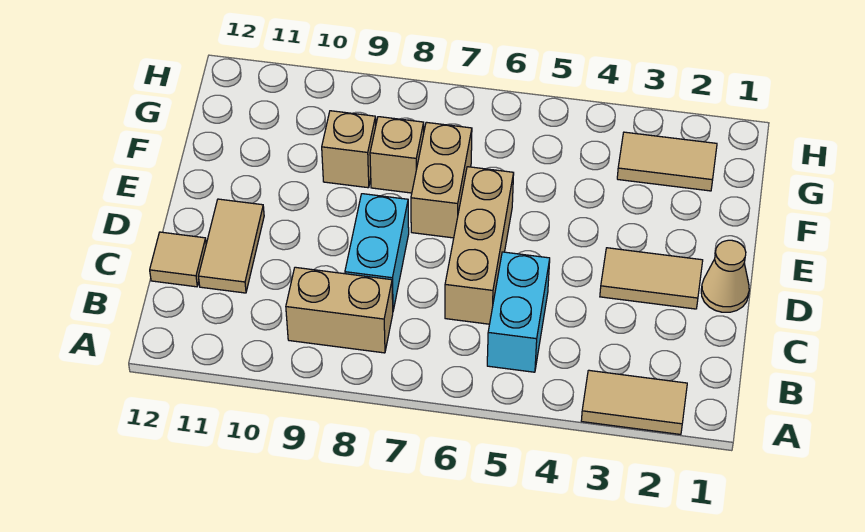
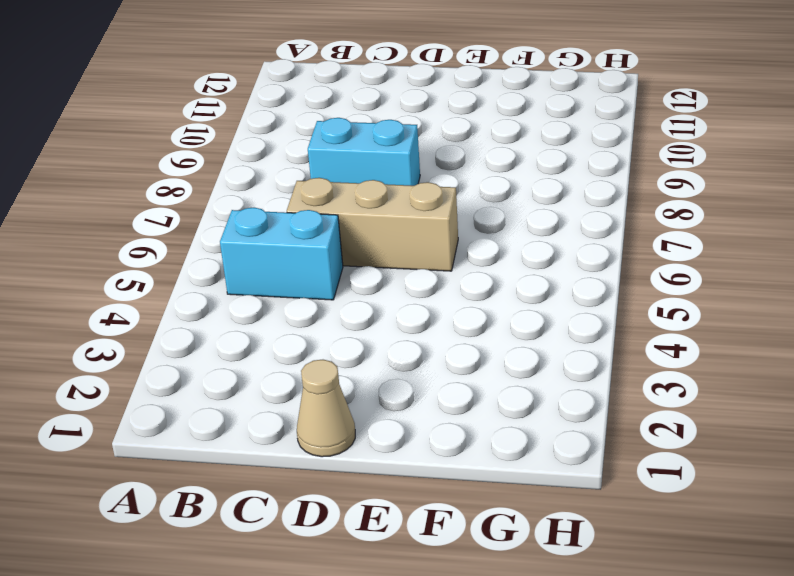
none -> tan tile A2:A3 level 1
none -> tan brick B8:B9 level 1
none -> tan tile C11:D11 level 1

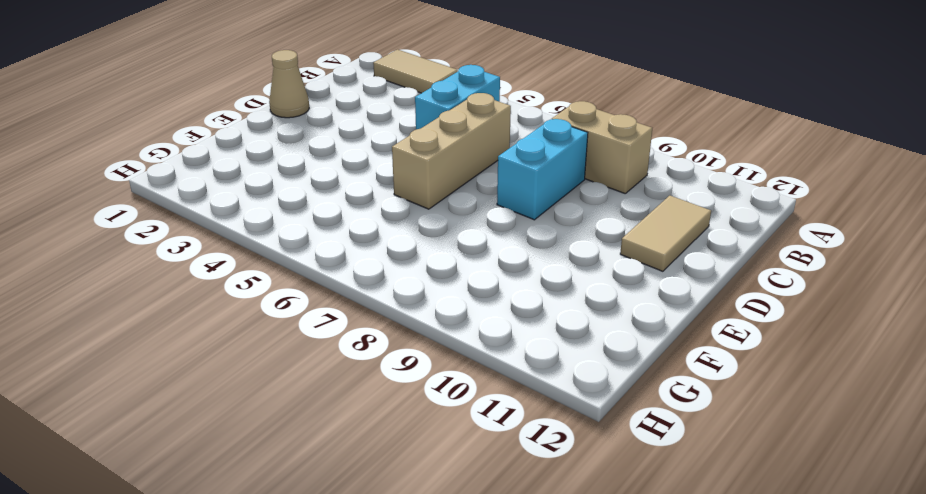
none -> tan tile C12 level 1
none -> tan tile D2:D3 level 1
none -> tan brick E7:F7 level 1

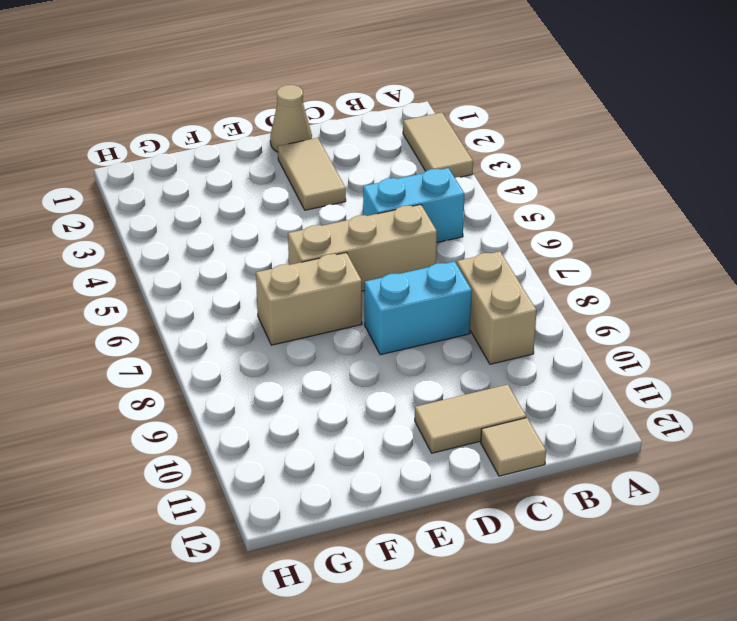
none -> tan brick F8 level 1
none -> tan brick F9 level 1
none -> tan tile G2:G3 level 1

